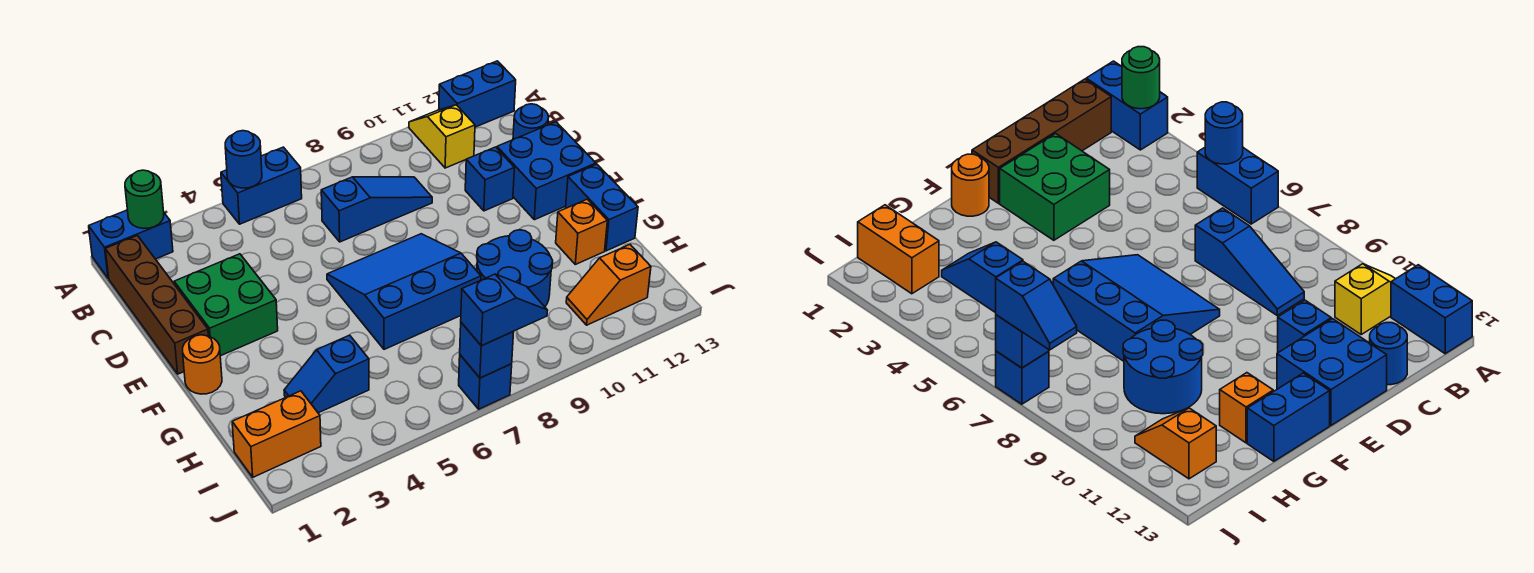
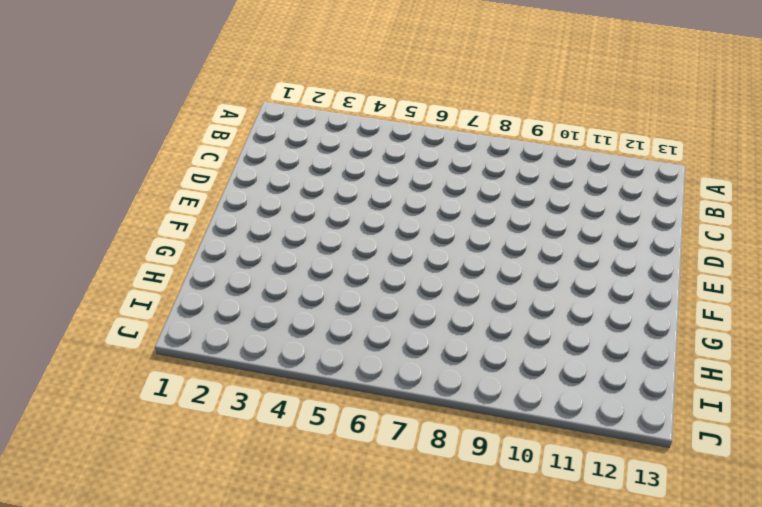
none -> blue brick A1:A2 level 1
none -> blue brick A5:A6 level 1
none -> yellow slope A11:B11 level 1 top B

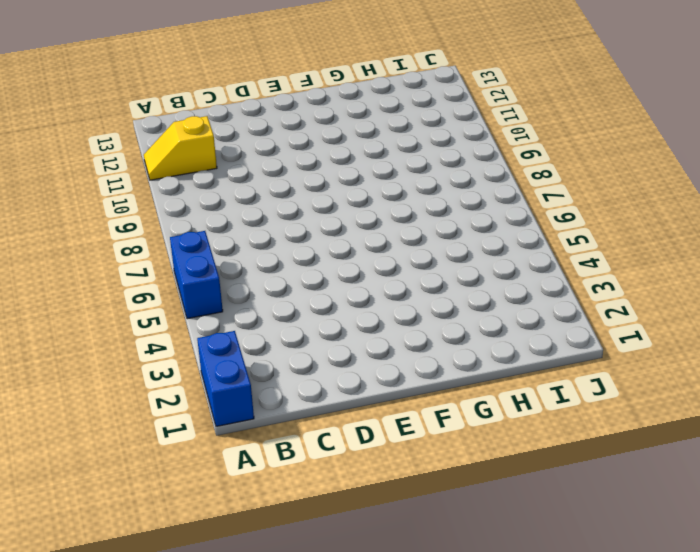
none -> blue brick A12:A13 level 1
none -> brown brick B1:E1 level 1
none -> blue slope C7:C9 level 1 top 7

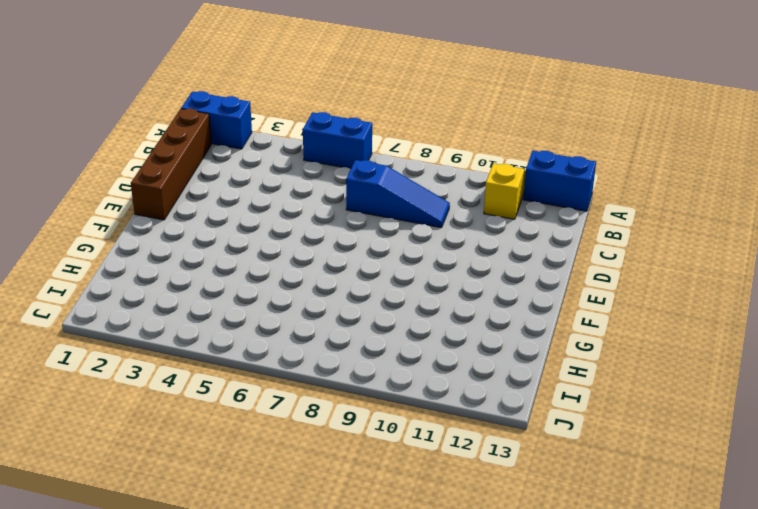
none -> blue round brick C13 level 1
none -> green brick D2:E3 level 1
none -> blue brick D11 level 1

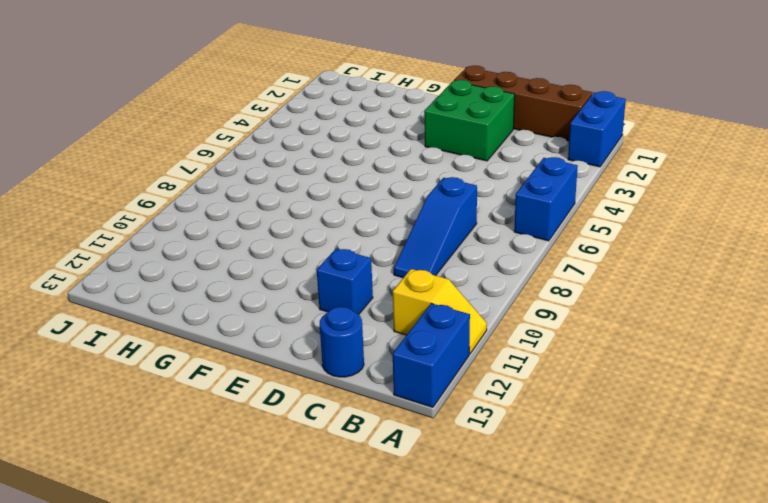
none -> blue brick D12:E13 level 1
none -> blue slope E6:G8 level 1 top G
none -> orange round brick F1 level 1

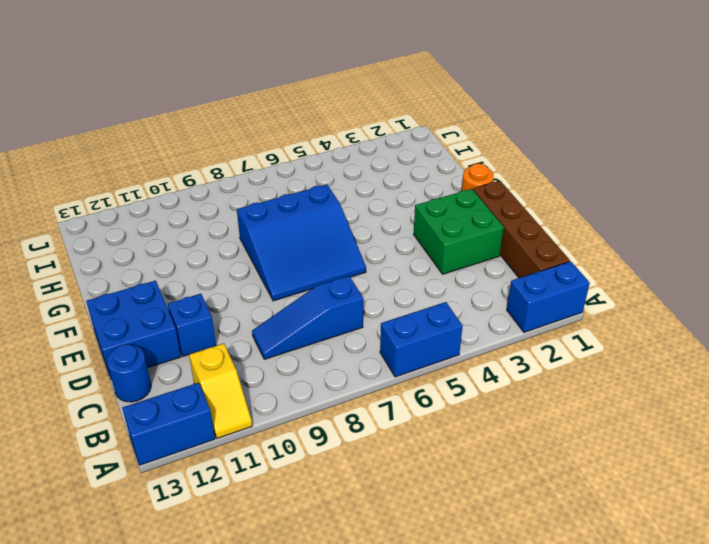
none -> blue brick F13:G13 level 1
none -> blue round brick G9:H10 level 1
none -> orange brick G12 level 1

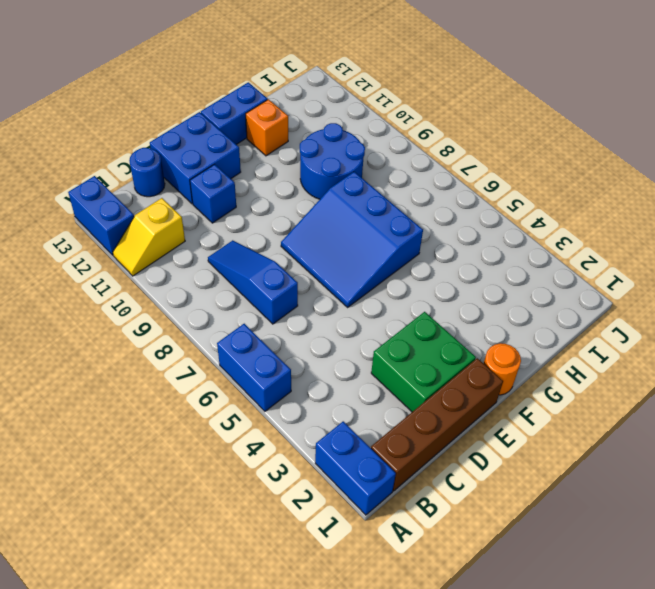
none -> blue slope H3:H4 level 1 top 4
none -> orange brick I1:I2 level 1
none -> orange slope I11:I12 level 1 top 12

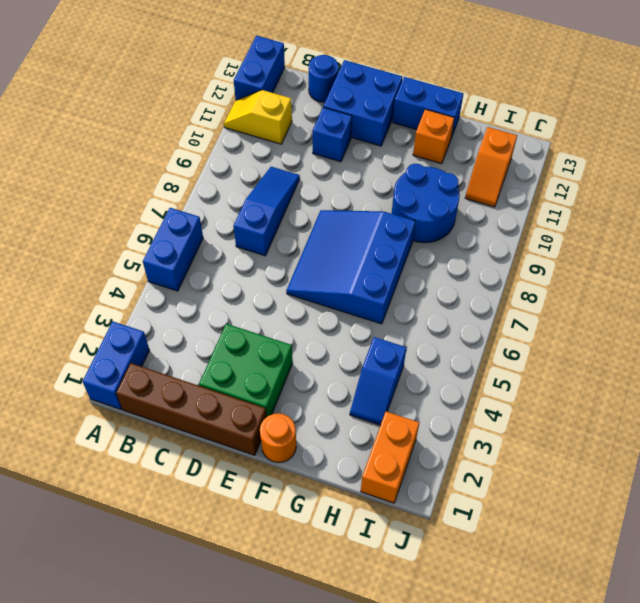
none -> blue brick J7 level 1
none -> green round brick A2 level 2
none -> blue round brick A5 level 2

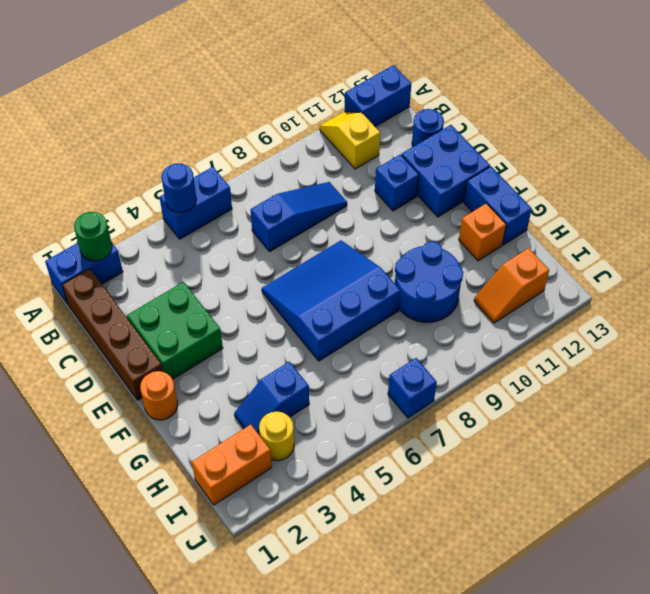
yellow round brick I3 level 1 -> none
none -> blue brick J7 level 2
none -> blue slope J7:J8 level 3 top 7

